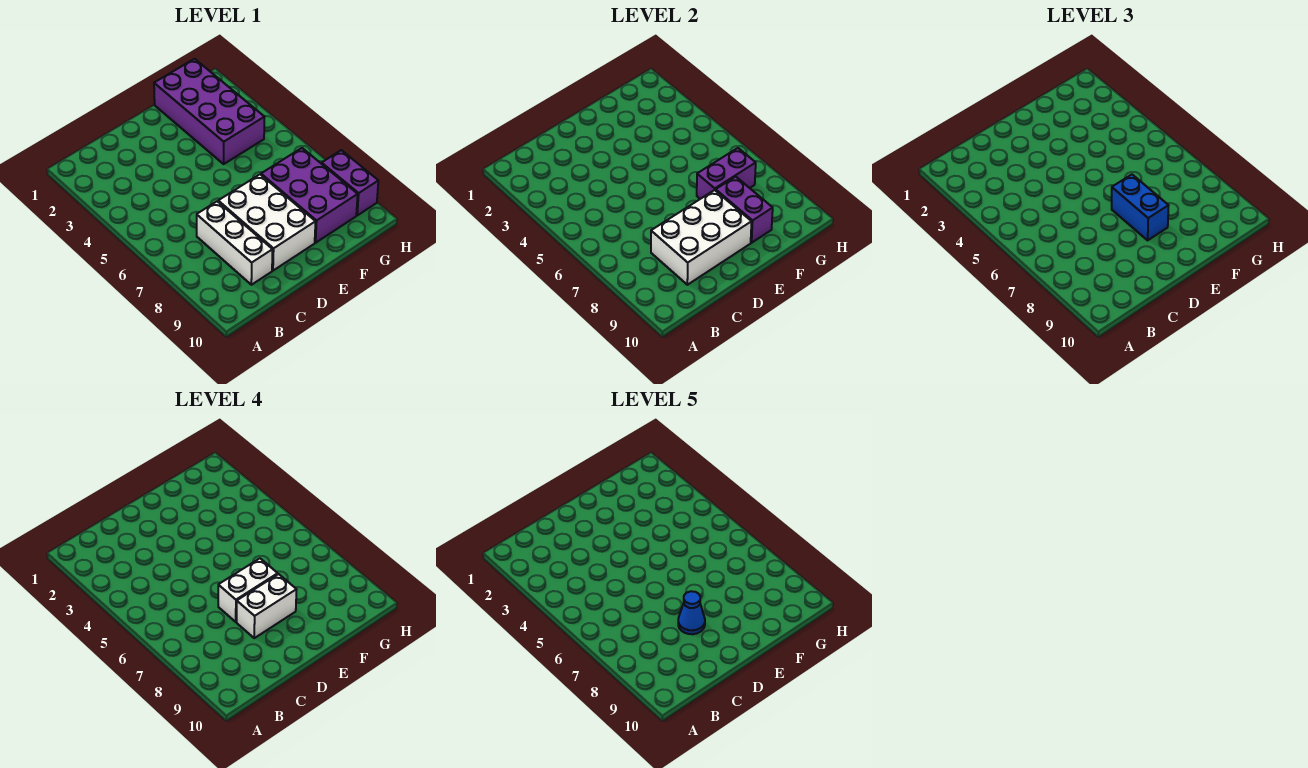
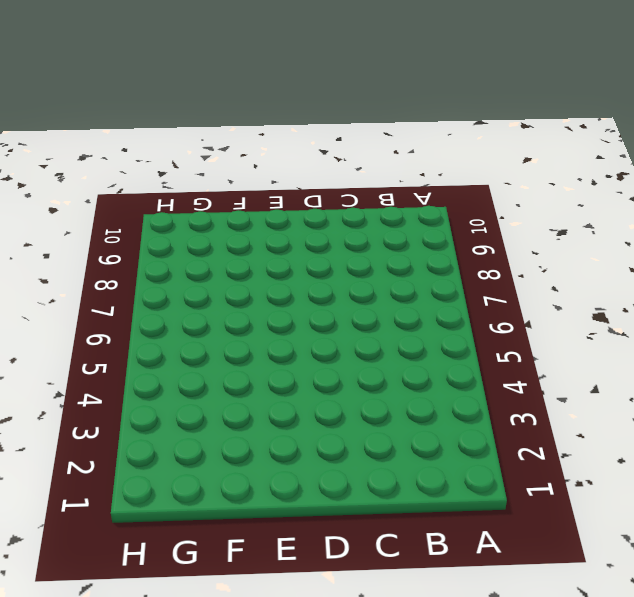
none -> white brick C7:C9 level 1
none -> white brick D7:E9 level 1
none -> purple brick F1:G4 level 1

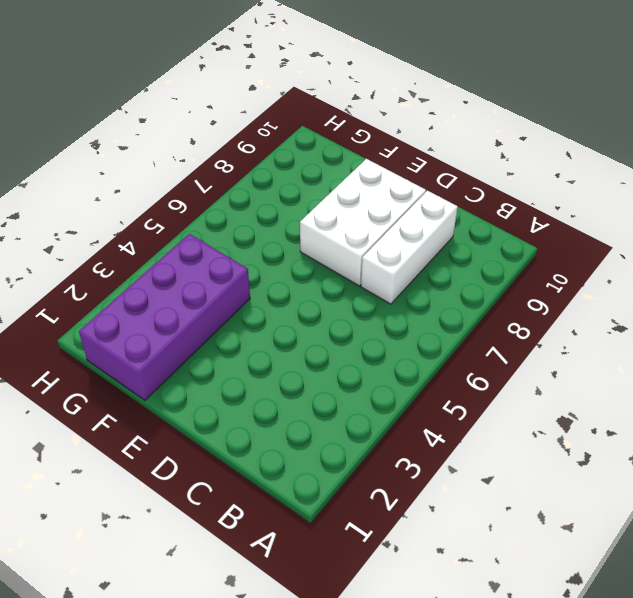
none -> purple brick F7:G9 level 1
none -> purple brick H8:H9 level 1
none -> white brick C8:E9 level 2

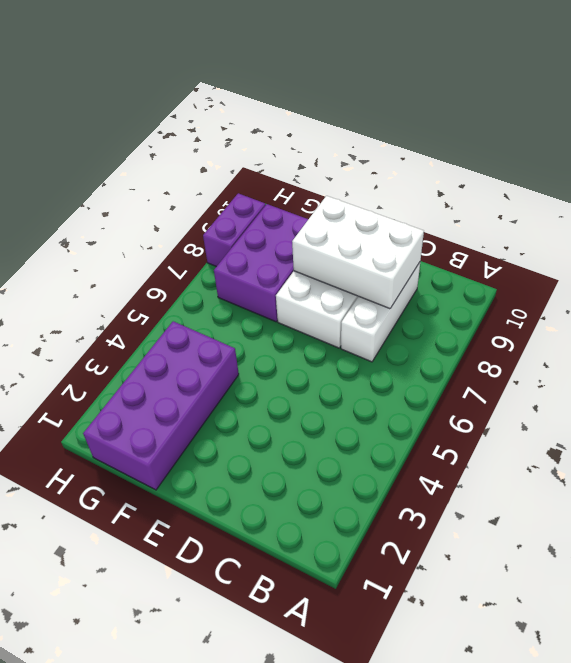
none -> purple brick F7:G7 level 2
none -> purple brick F8:F9 level 2
none -> blue brick E7:E8 level 3

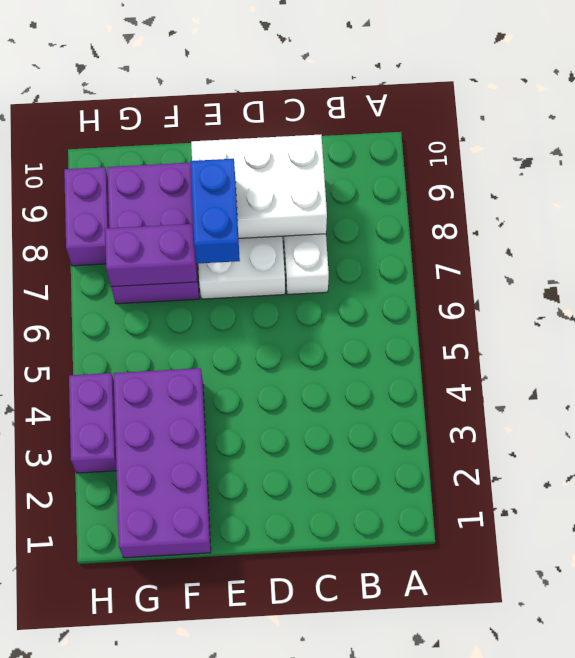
purple brick H3:H4 level 1 -> purple brick F8:F9 level 2
none -> white brick D7:E7 level 4
none -> white brick D8:E8 level 4
none -> blue cone D8 level 5

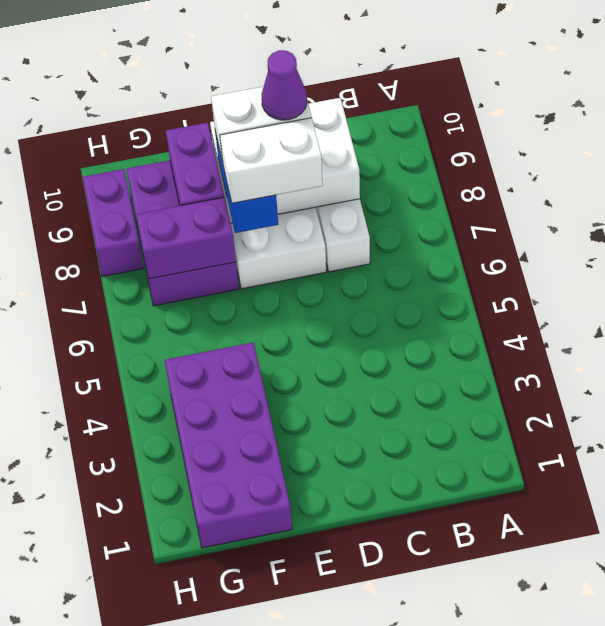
purple cone D8 level 5 -> blue cone D8 level 5

